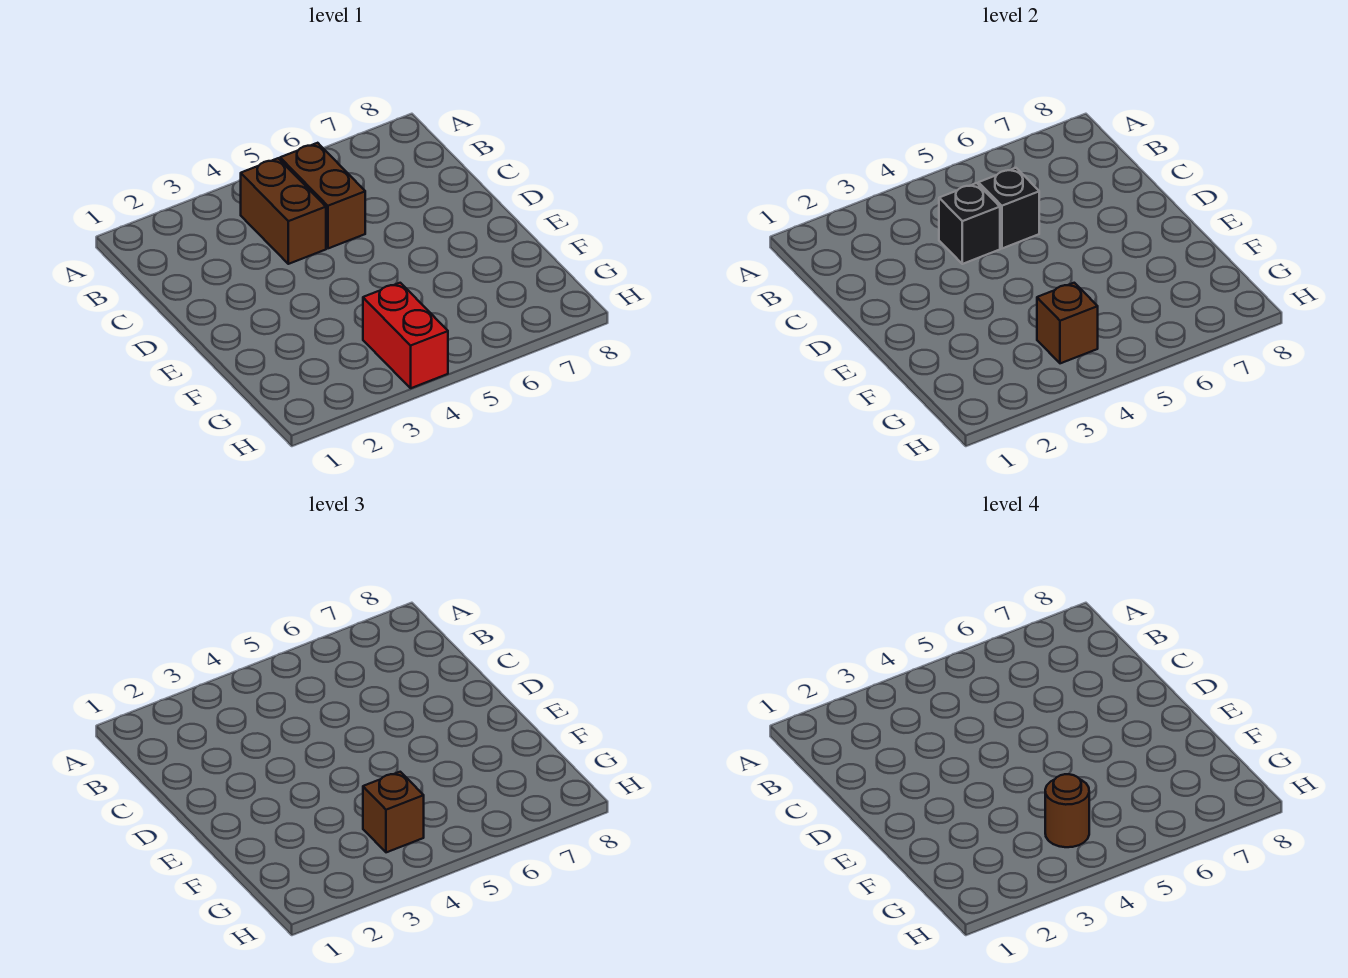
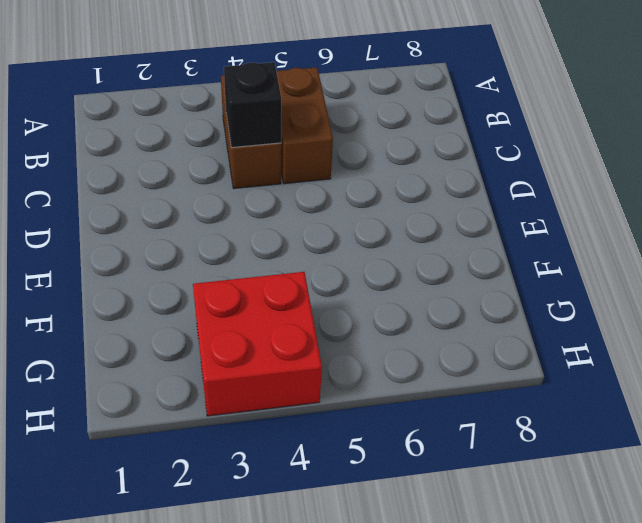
red brick G3:H4 level 1 -> red brick G4:H4 level 1
none -> black brick C5 level 2
none -> brown brick G4 level 2

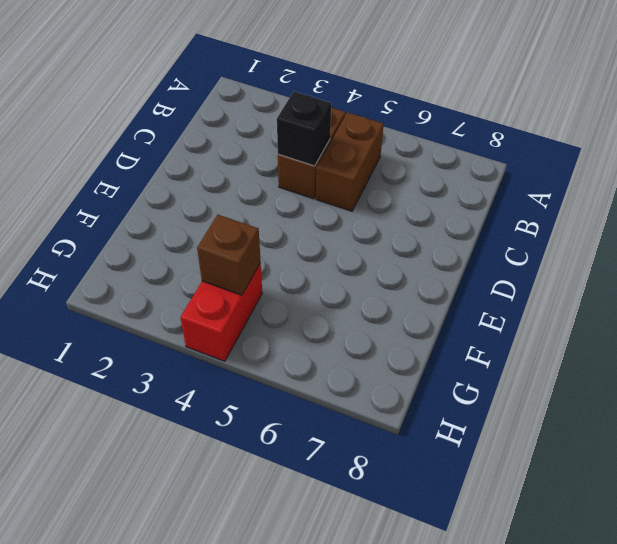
none -> black brick C5 level 2
none -> brown brick G4 level 3

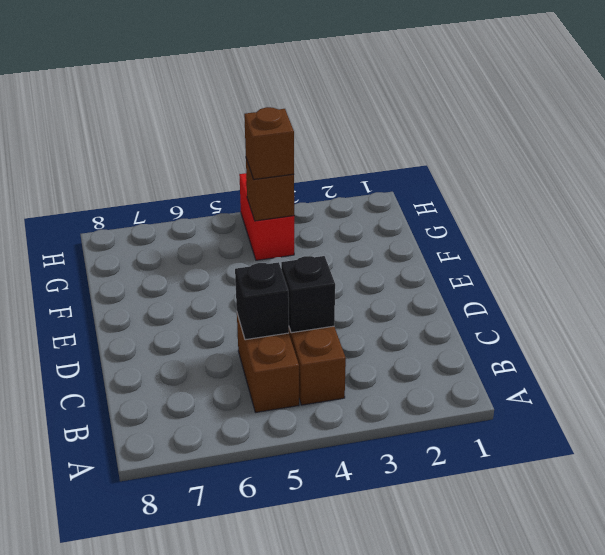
none -> brown round brick G4 level 4

